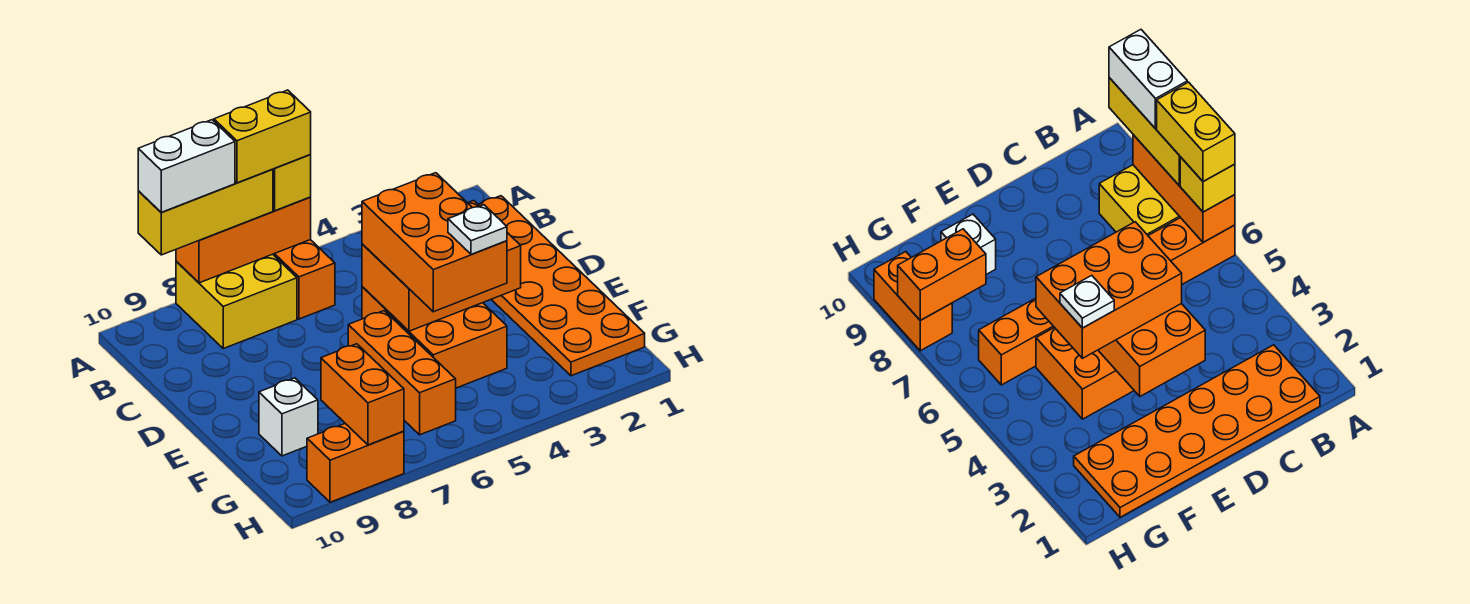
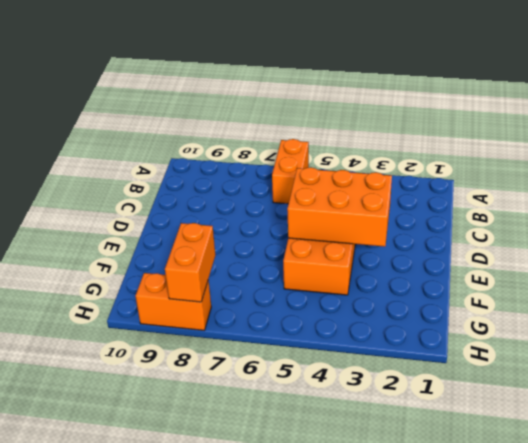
none -> yellow brick A7:B8 level 1
none -> orange plate B1:G2 level 1
none -> orange brick E6:G6 level 1

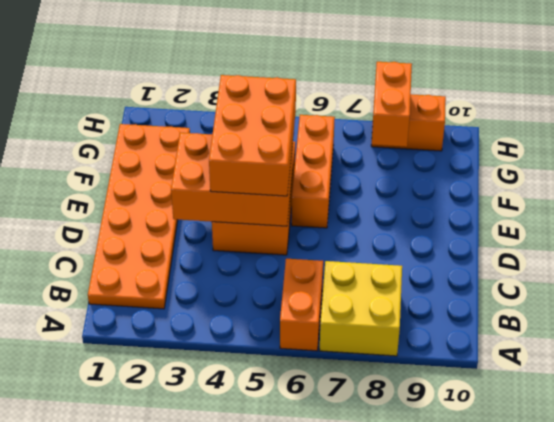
none -> white brick F9 level 1
none -> orange brick A6:A8 level 2
none -> yellow brick A6 level 3

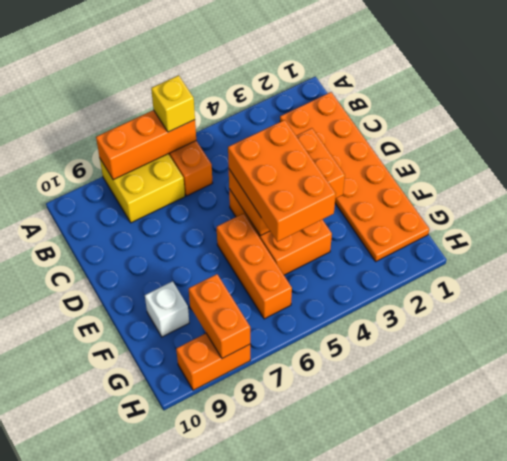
none -> yellow brick A7:A9 level 3
none -> yellow brick A6:A7 level 4
none -> white brick A8:A9 level 4

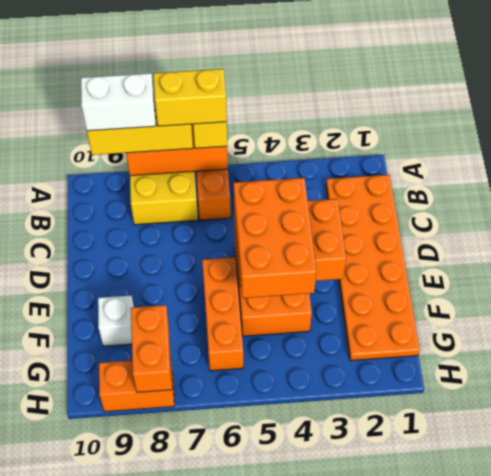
none -> white plate F4 level 4

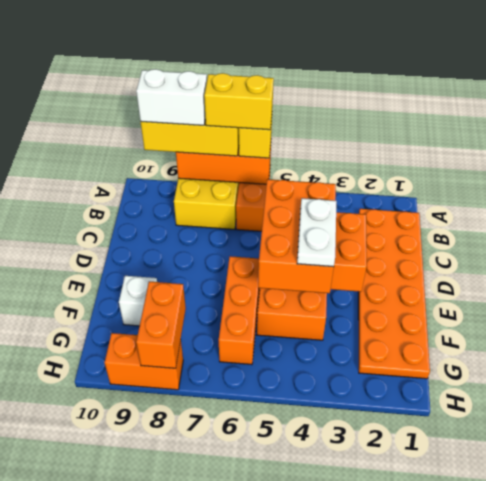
white plate E4:F4 level 4 -> white plate F4 level 4

